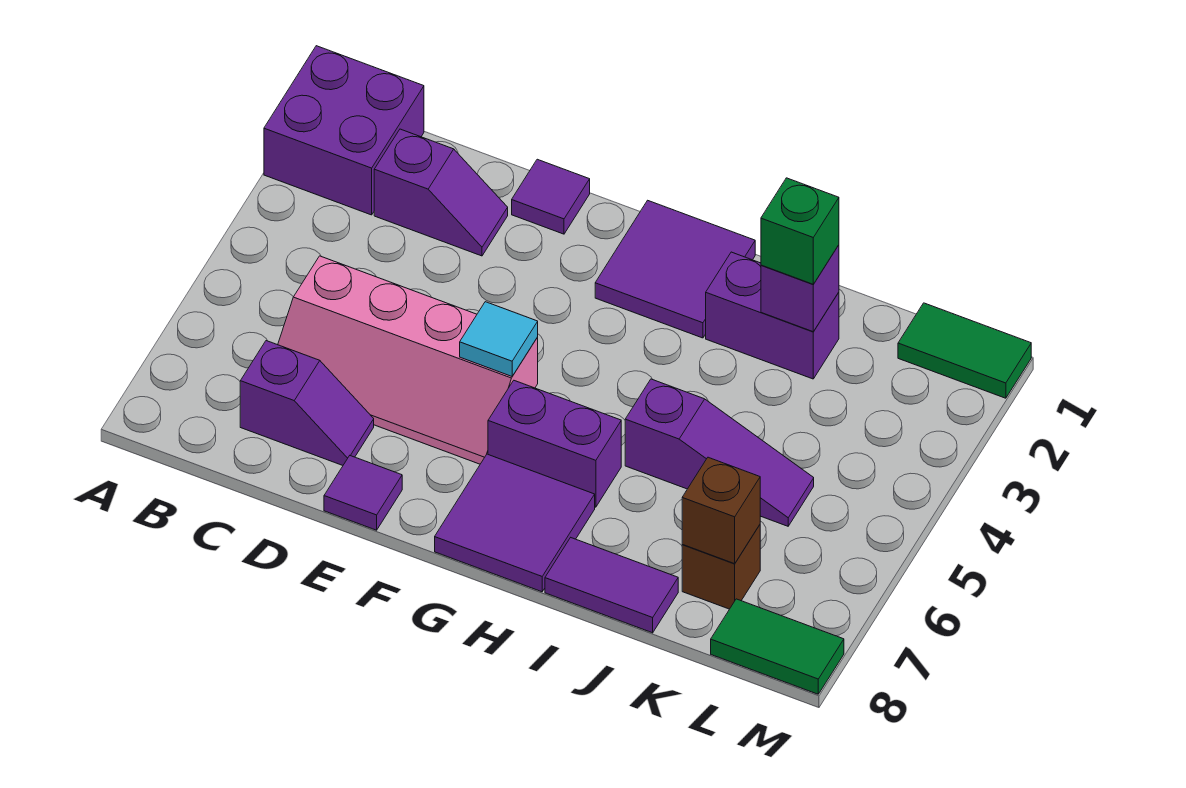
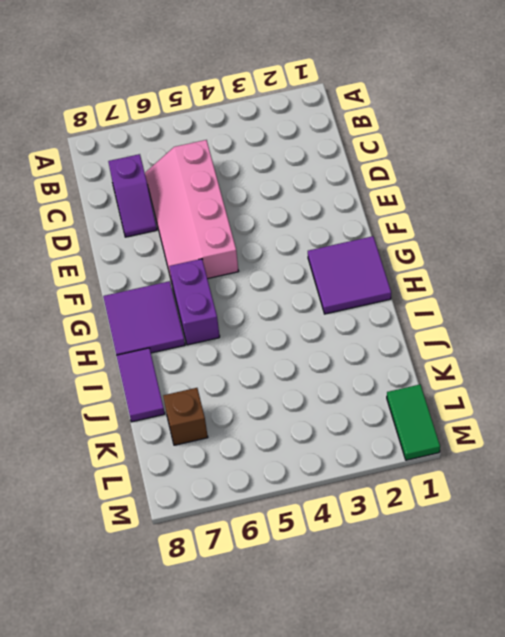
none -> purple brick A1:B2 level 1
none -> purple slope C2:D2 level 1 top C
none -> purple tile E1 level 1

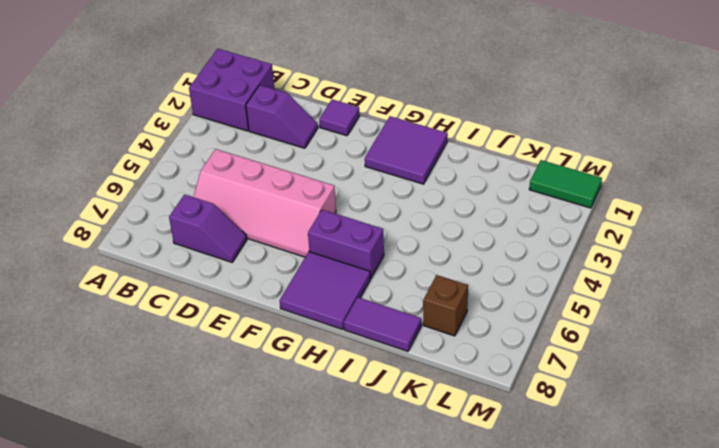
none -> purple tile E8 level 1
none -> purple brick I2:J2 level 1
none -> purple slope I5:K5 level 1 top I

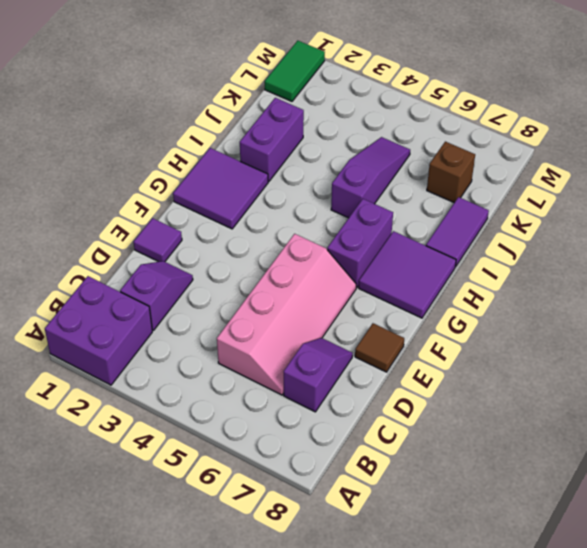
brown tile E8 level 1 -> purple tile E8 level 1
none -> green tile L8:M8 level 1
none -> cyan tile F5 level 2
none -> purple brick J2 level 2

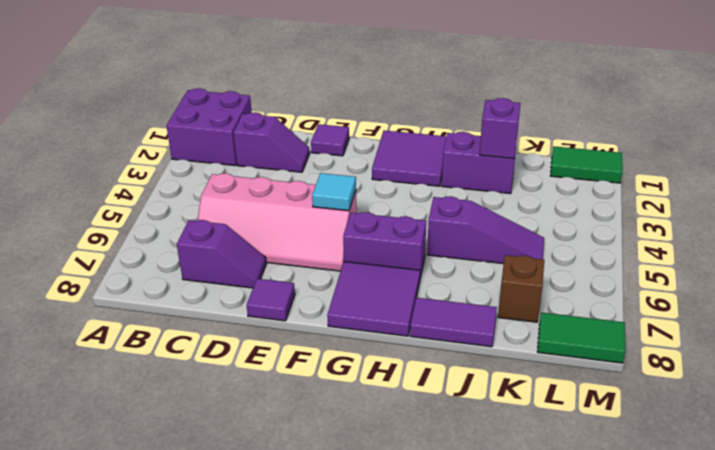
none -> brown brick K7 level 2
none -> green brick J2 level 3

